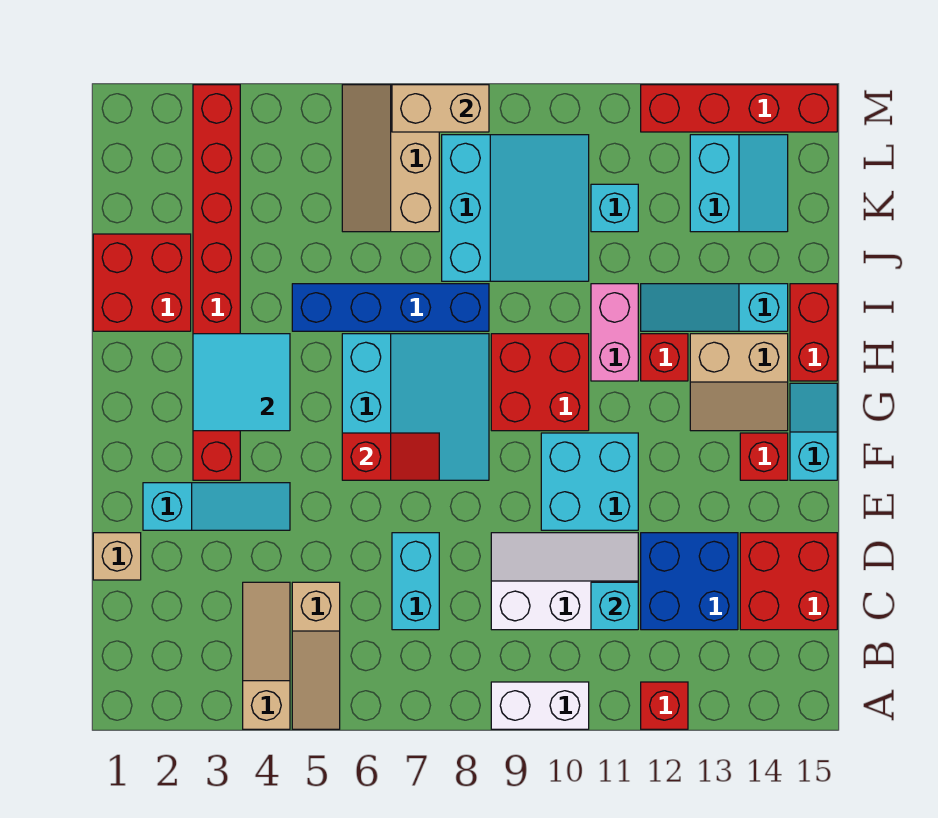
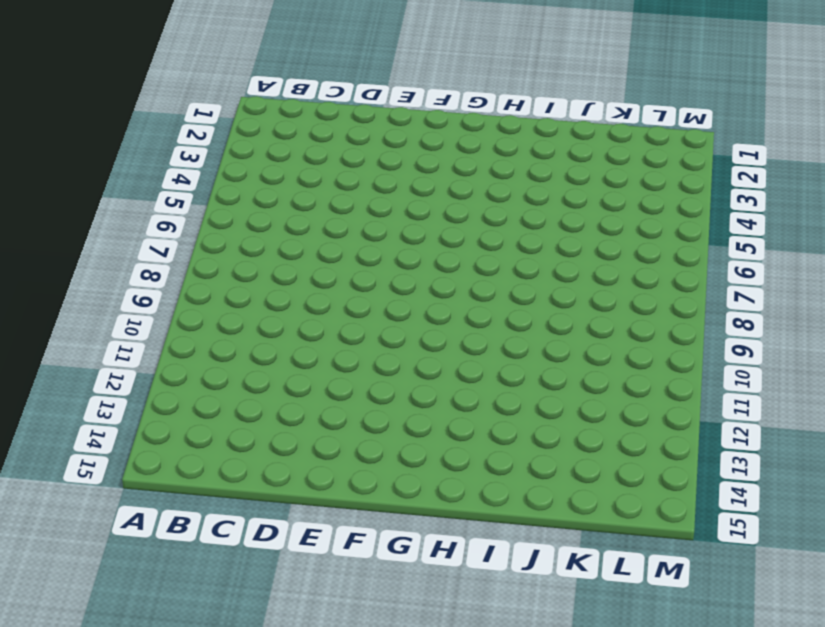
none -> tan slope A4:C4 level 1 top A
none -> tan slope A5:C5 level 1 top C
none -> white brick A9:A10 level 1
none -> red brick A12 level 1

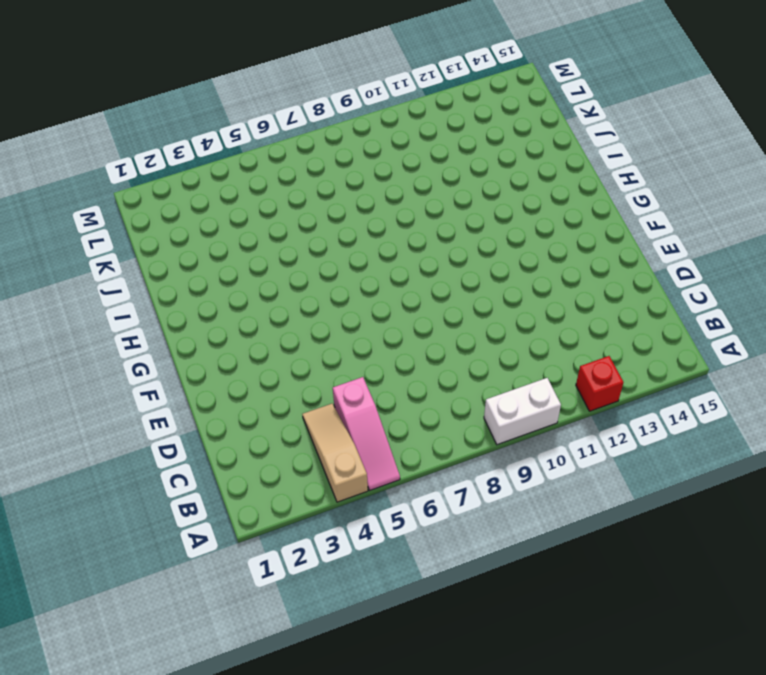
pink slope A5:C5 level 1 top C -> tan slope A5:C5 level 1 top C
none -> cyan brick C7:D7 level 1
none -> white slope C9:D11 level 1 top C
none -> blue brick C12:D13 level 1
none -> red brick C14:D15 level 1

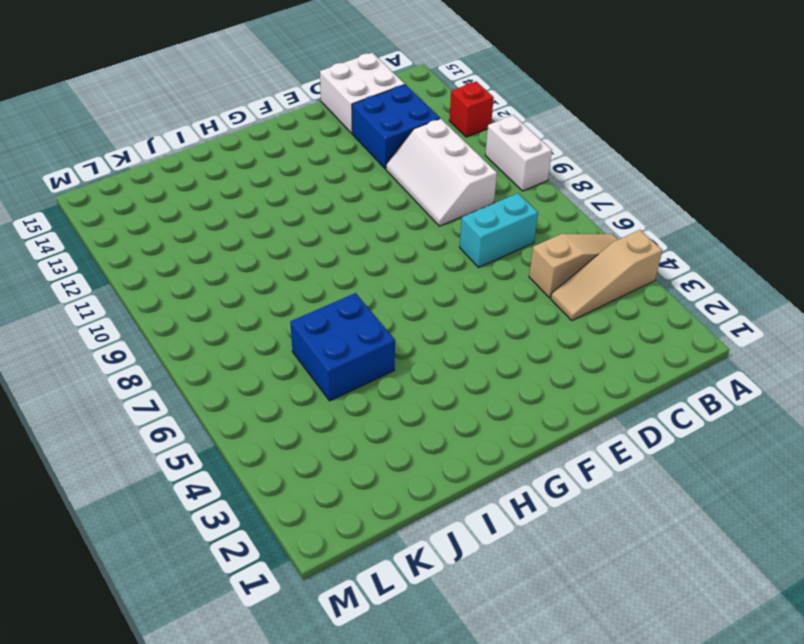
white brick C14:D15 level 1 -> red brick C14:D15 level 1
blue brick I5:J6 level 1 -> blue brick I5:I8 level 1
none -> tan brick D1 level 1
none -> cyan slope E2:E4 level 1 top 2
none -> cyan brick E10:F11 level 1
none -> red brick F3:M3 level 1

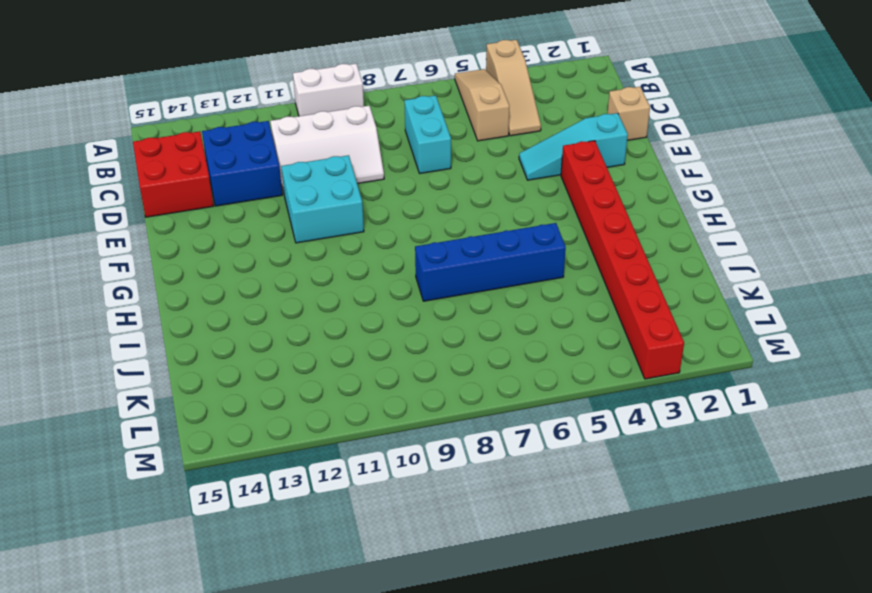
none -> red brick A12 level 1
none -> cyan slope F6:H8 level 1 top 6
none -> red brick F14 level 1
none -> cyan slope F15:G15 level 1 top F

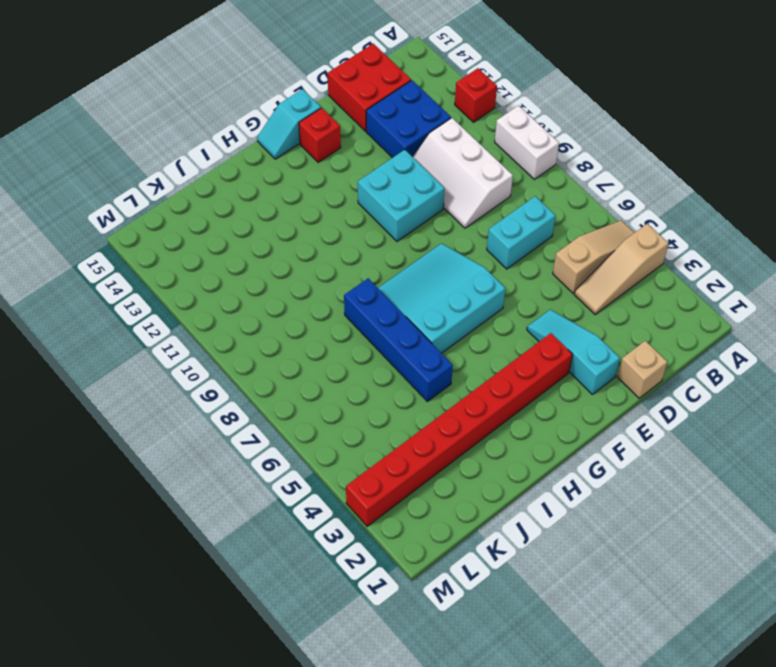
none -> red brick G9:H10 level 1
none -> tan slope G13:H14 level 1 top H
none -> pink brick H11:I11 level 1
none -> red brick H12 level 1

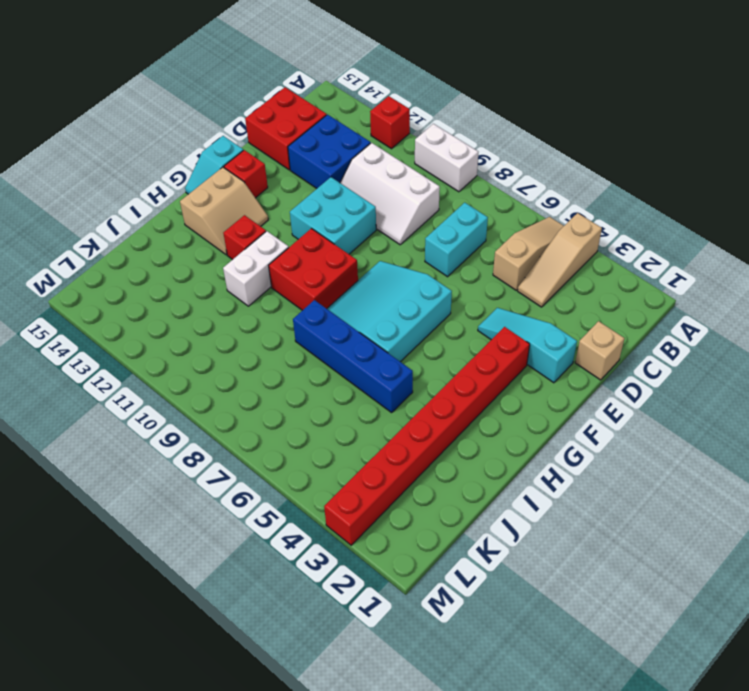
tan slope G13:H14 level 1 top 14 -> tan slope G13:H14 level 1 top H
white brick H11:I11 level 1 -> pink brick H11:I11 level 1
none -> red brick H15:I15 level 1
none -> red brick I1:J2 level 1
none -> cyan slope I12:I14 level 1 top 14
none -> cyan slope J8:L10 level 1 top 8

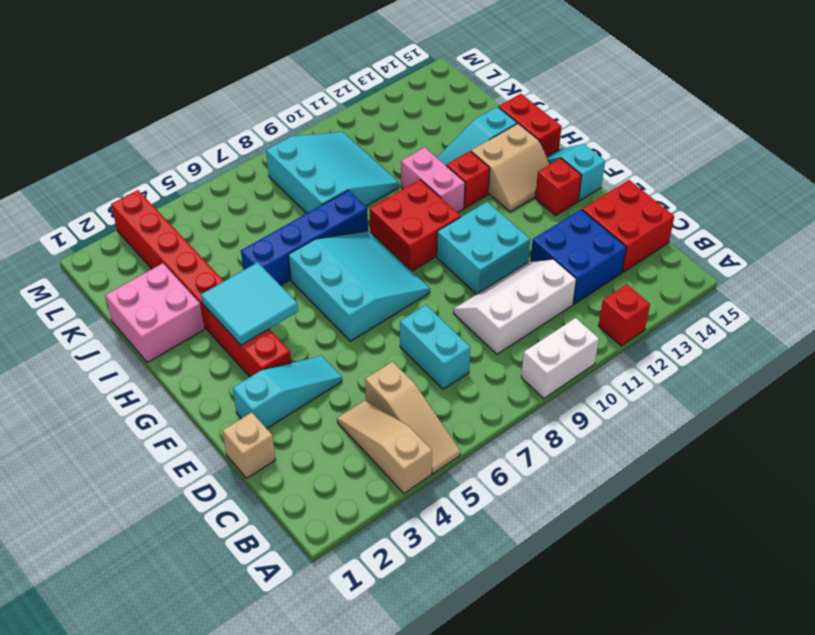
pink brick I1:J2 level 1 -> red brick I1:J2 level 1
none -> tan slope K6:M7 level 1 top 7
none -> cyan brick K11 level 1
none -> cyan slope K13:L14 level 1 top 13
none -> red brick M12:M15 level 1

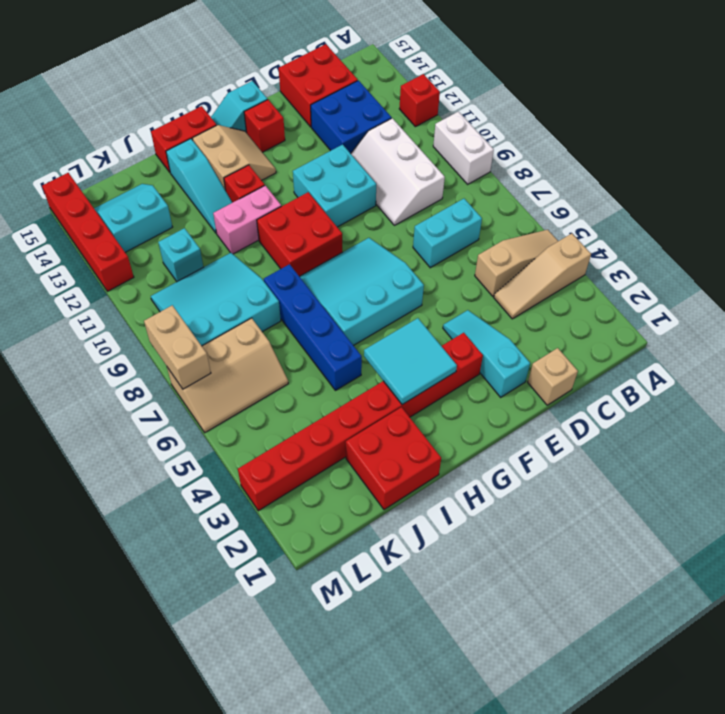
none -> cyan brick C11 level 2
none -> red slope F6:F7 level 2 top 6

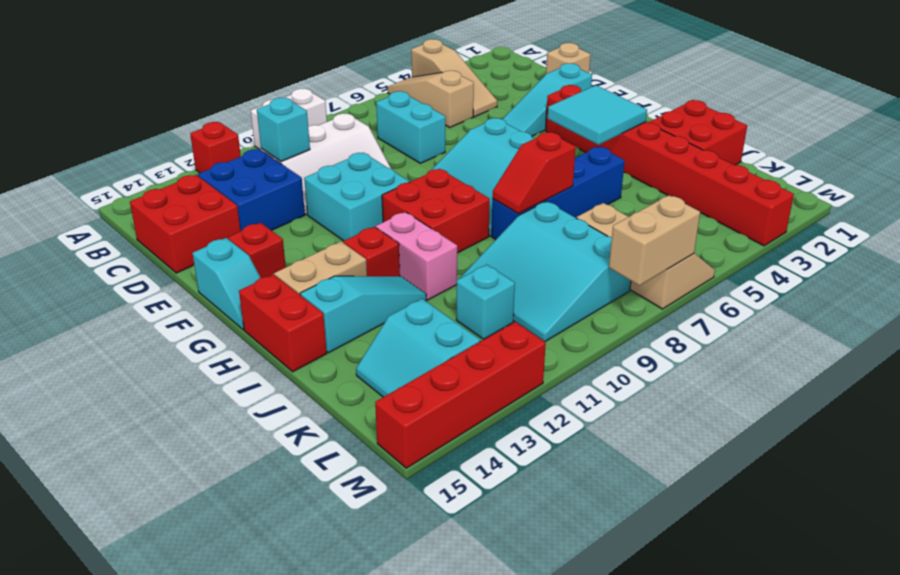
red slope I7:I8 level 2 top 7 -> red slope F6:F7 level 2 top 6

